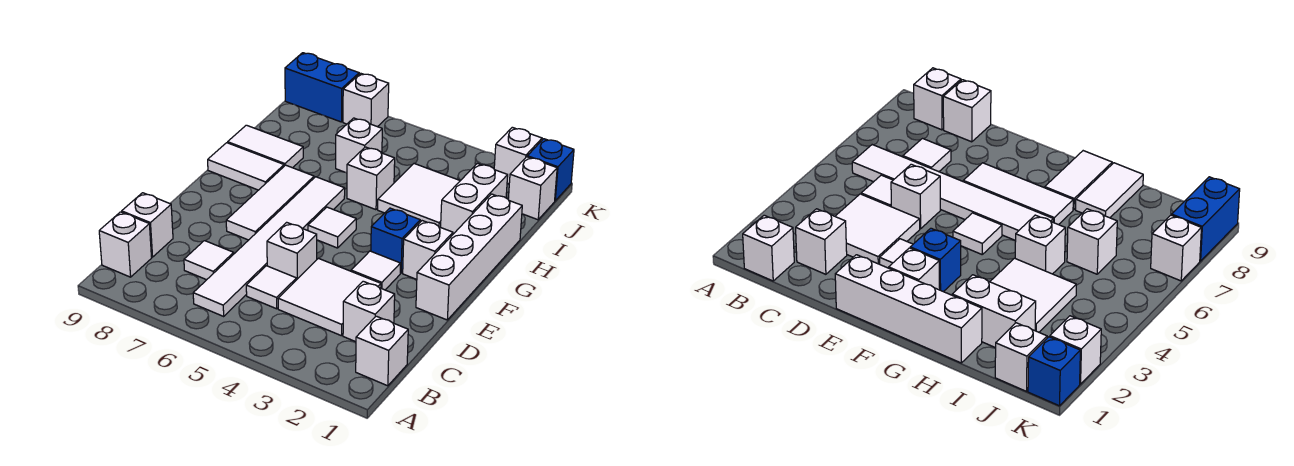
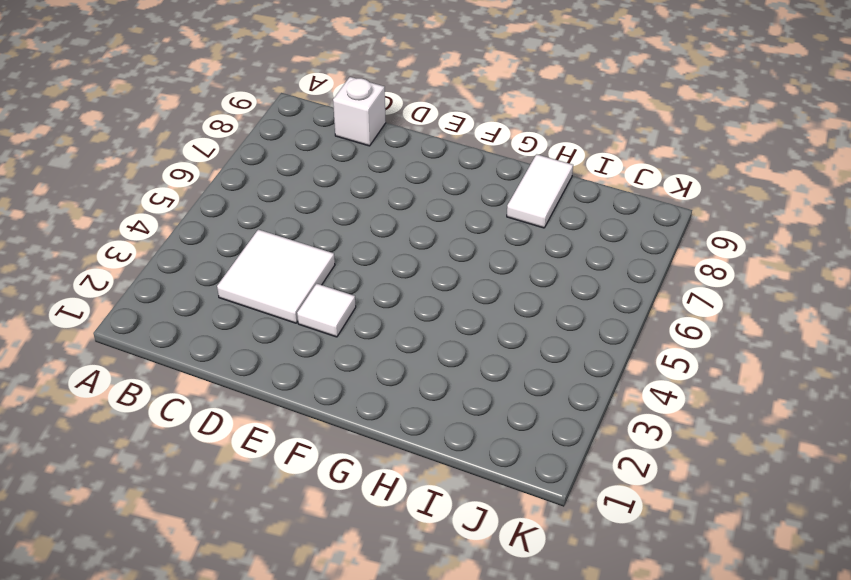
none -> white brick B1 level 1
none -> white tile B6:G6 level 1
none -> white brick B9 level 1

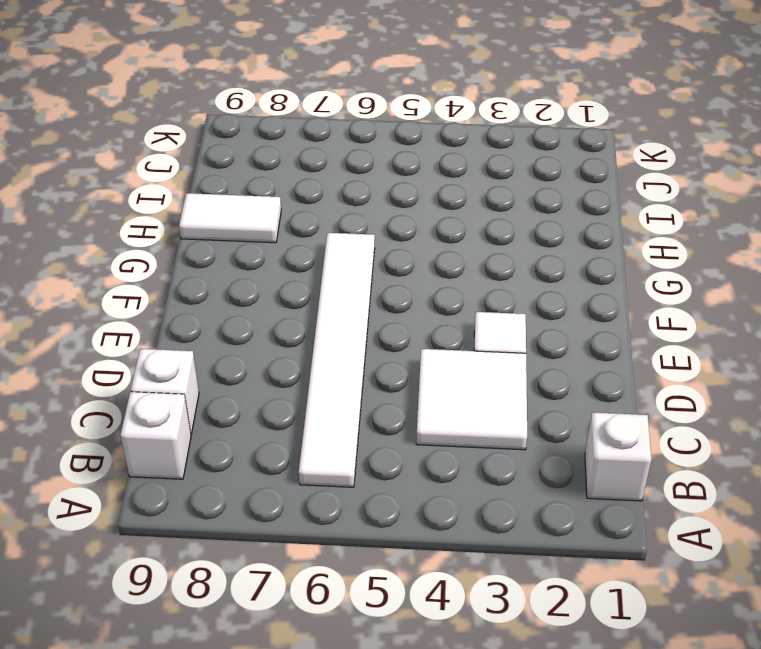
none -> white brick C2 level 1
none -> white tile C5 level 1
none -> white tile C7 level 1

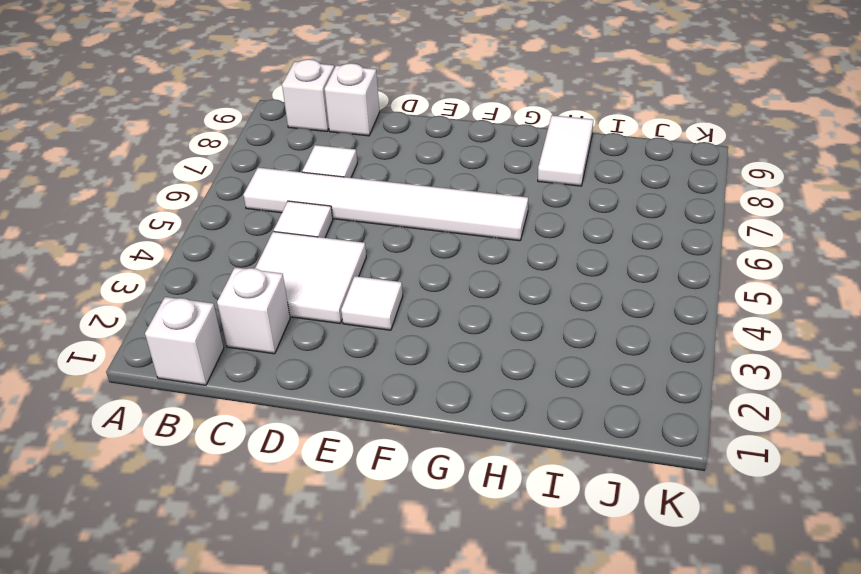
none -> white brick D5 level 1
none -> white brick E1:H1 level 1
none -> white tile E7:G7 level 1

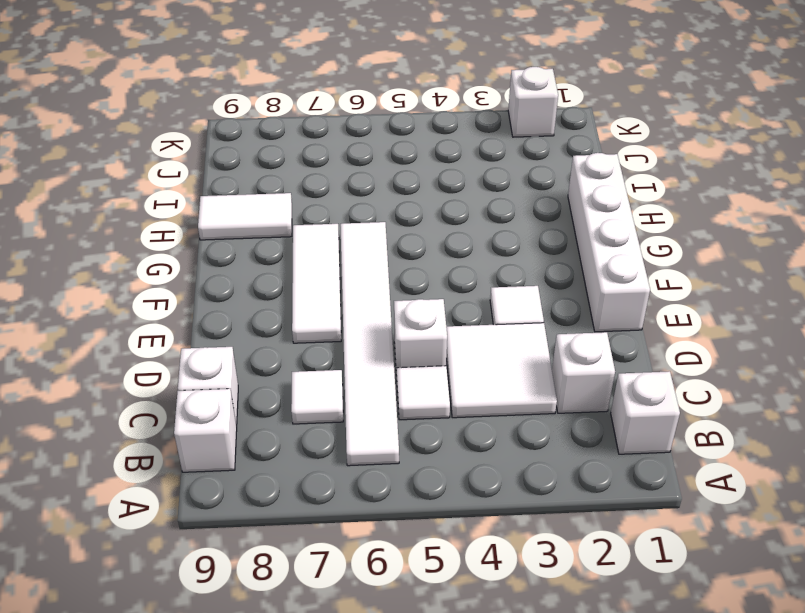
none -> white brick F2 level 1
none -> blue brick F3 level 1
none -> white tile F5 level 1

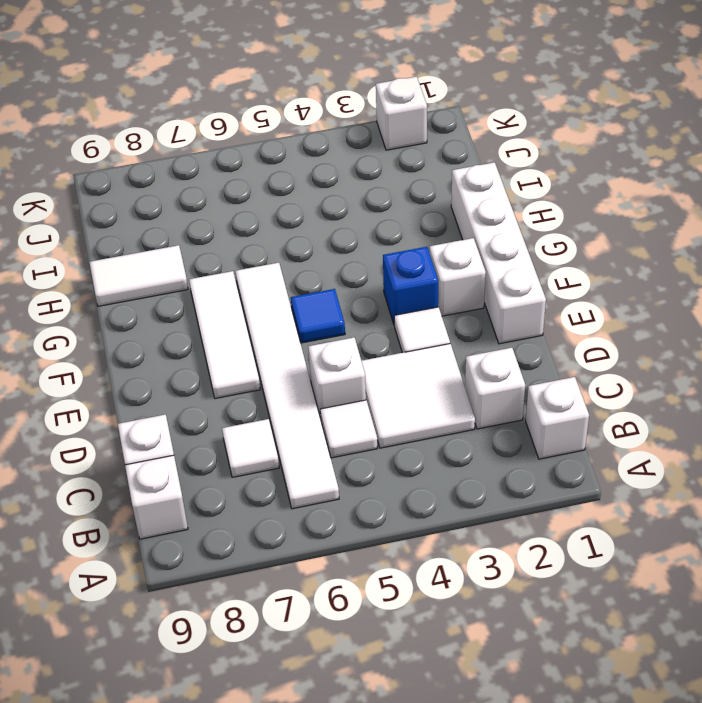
blue tile F5 level 1 -> white tile F5 level 1
none -> white tile G8:G9 level 1
none -> white brick H2:I2 level 1
none -> white tile H3:I4 level 1

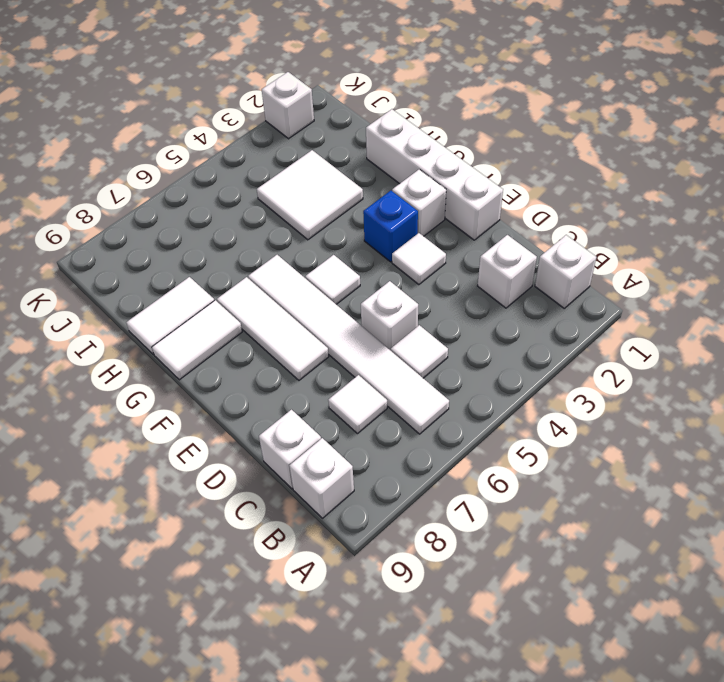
none -> white tile C3:D4 level 1
none -> white brick H2:I2 level 1
none -> white brick H5 level 1

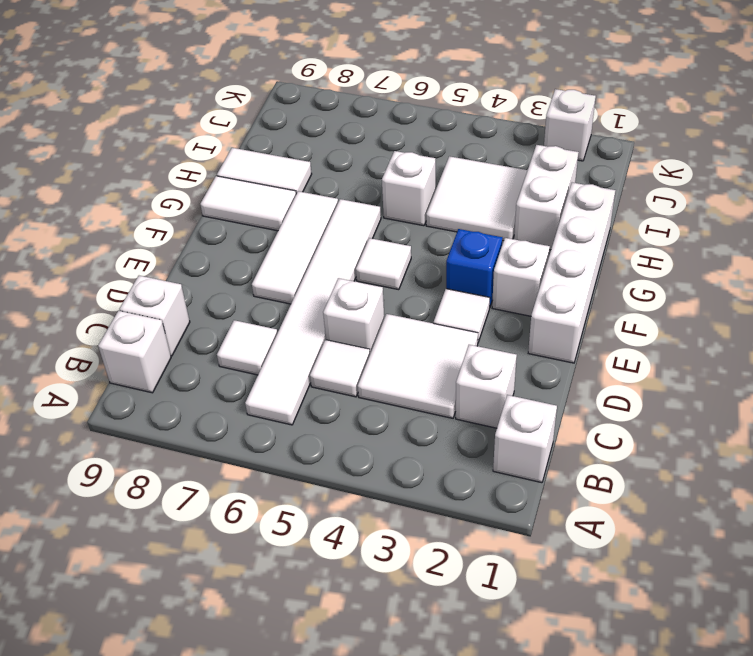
none -> white brick I6 level 1
none -> white brick J1 level 1
none -> blue brick K1 level 1

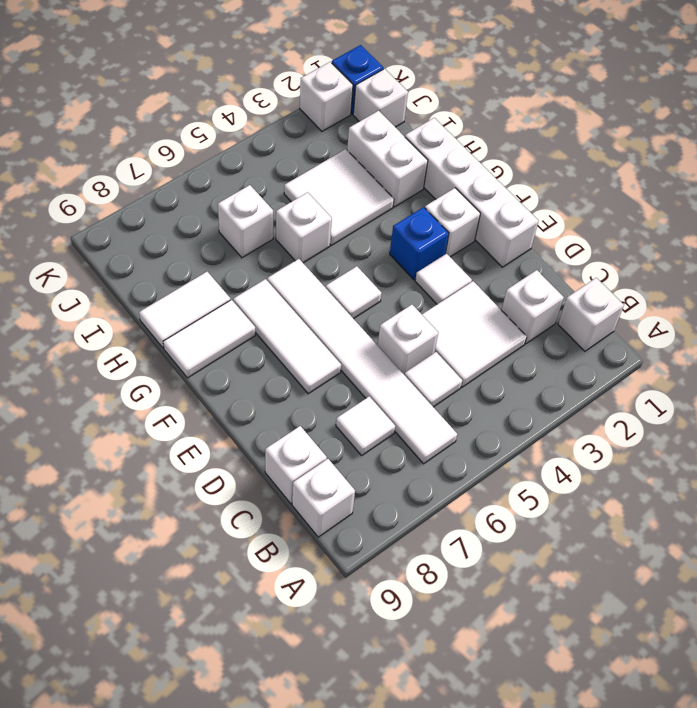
none -> white brick K7 level 1
none -> blue brick K8:K9 level 1

